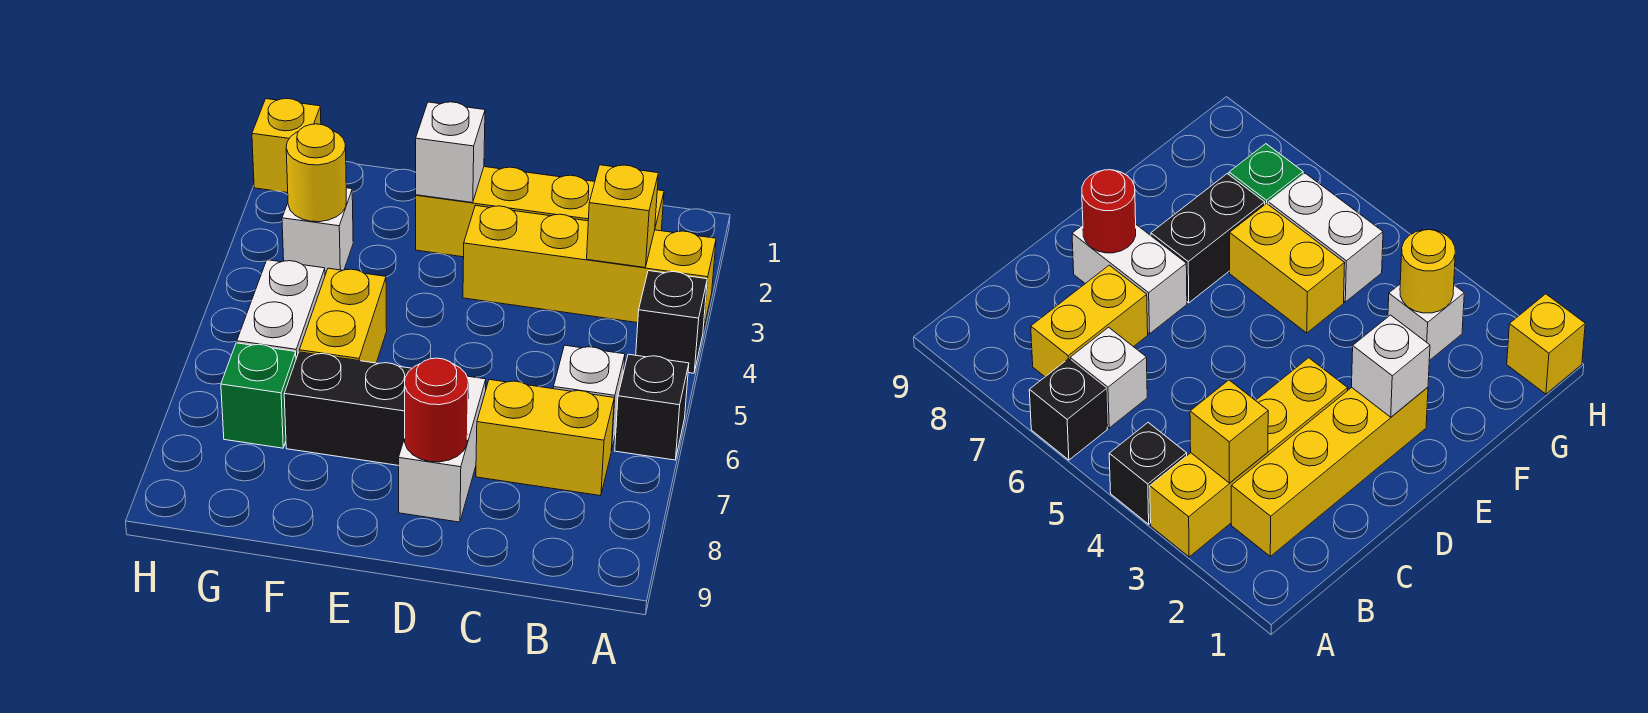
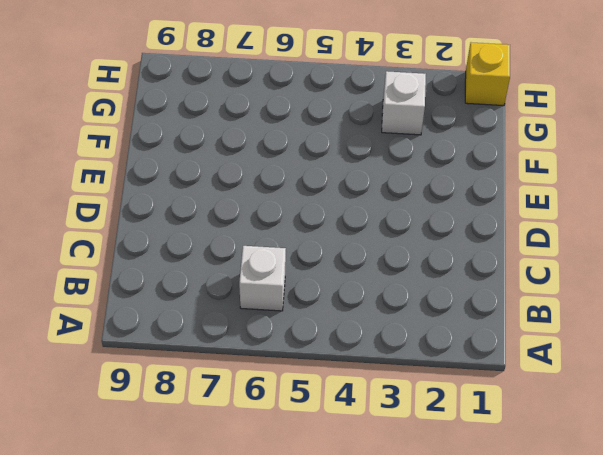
none -> yellow brick A3:D3 level 1
none -> black brick A4 level 1
none -> black brick A6 level 1

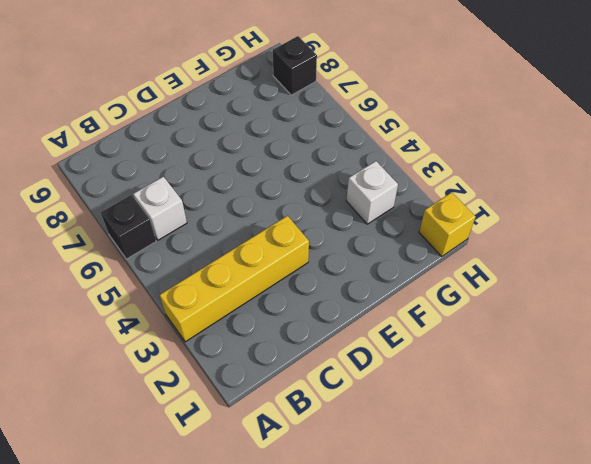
black brick H8 level 1 -> black brick A4 level 1
none -> yellow brick B2:E2 level 1
none -> yellow brick B7:C7 level 1
none -> white brick D7:D8 level 1

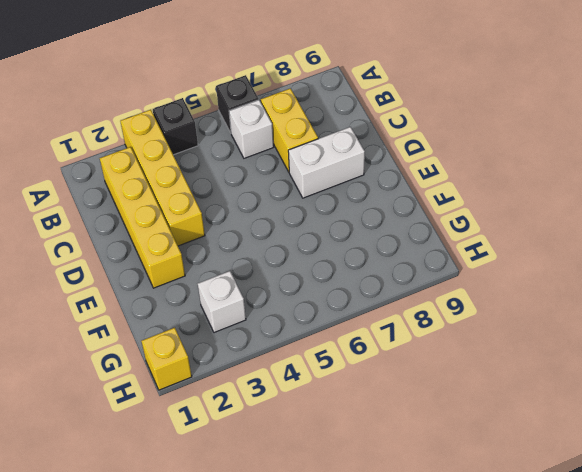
none -> black brick E7:F7 level 1
none -> yellow brick F5:F6 level 1
none -> white brick G5:G6 level 1

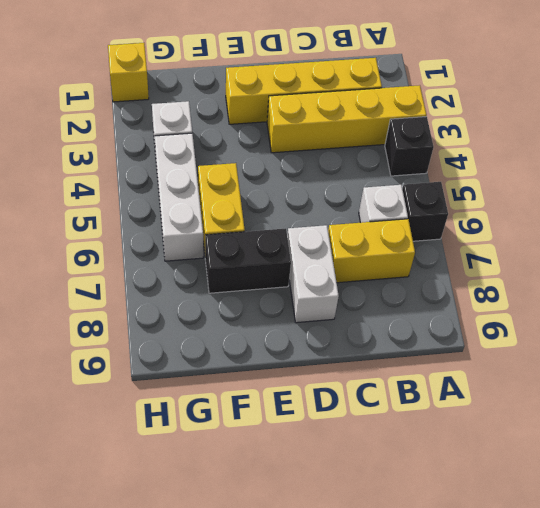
white brick G4:G6 level 1 -> white brick G5:G6 level 1
none -> green brick G7 level 1
none -> yellow brick B3 level 2
none -> red round brick D8 level 2

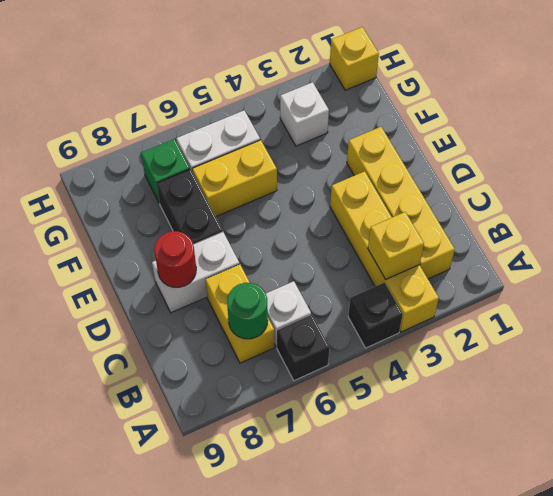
green round brick B7 level 2 -> none
none -> white brick E2 level 2
none -> yellow round brick G3 level 2

